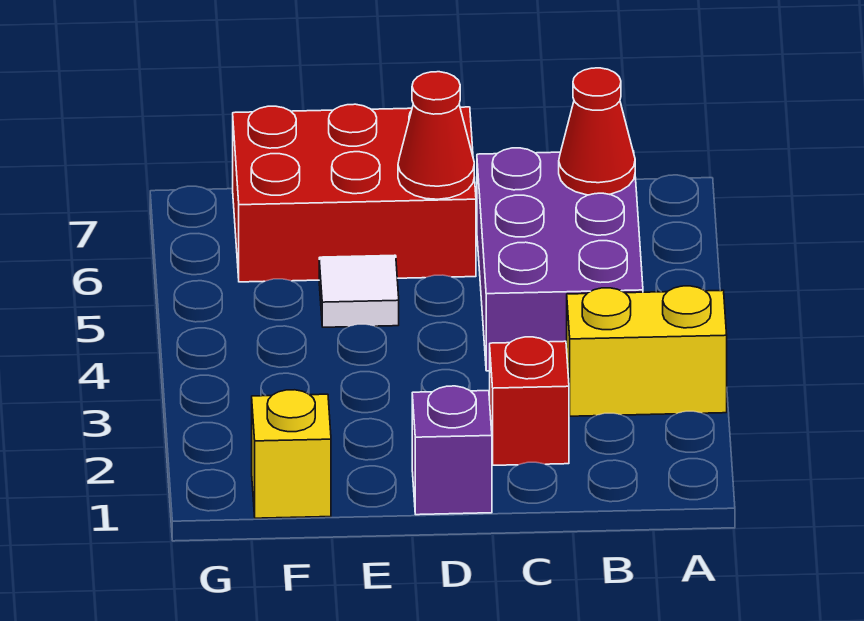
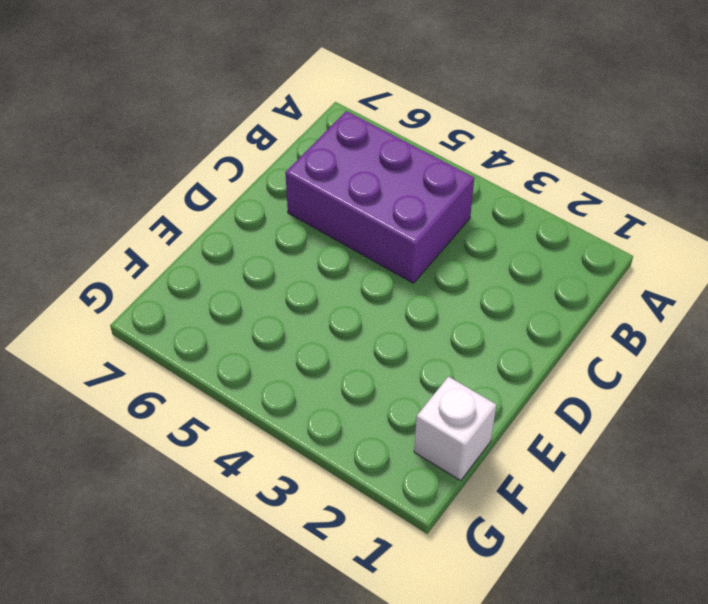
white brick F1 level 1 -> yellow brick F1 level 1
none -> yellow brick A3:B3 level 1
none -> red brick C2 level 1

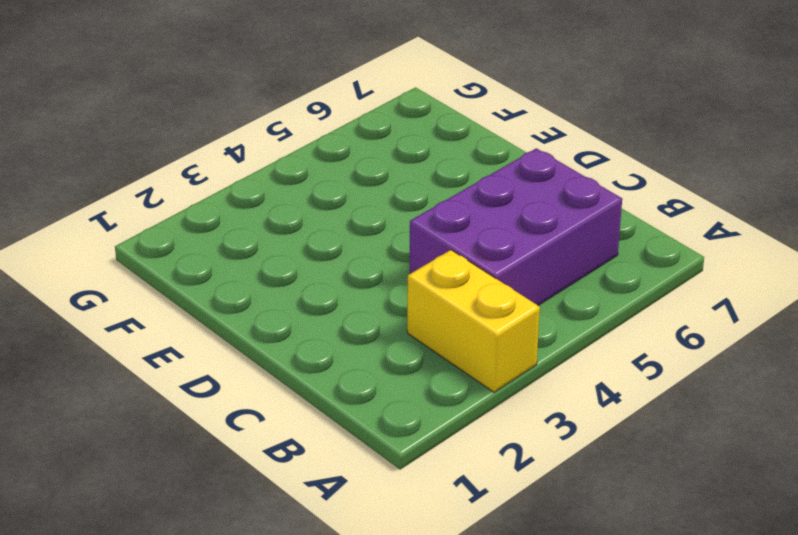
none -> red brick C2 level 1
none -> purple brick D1 level 1

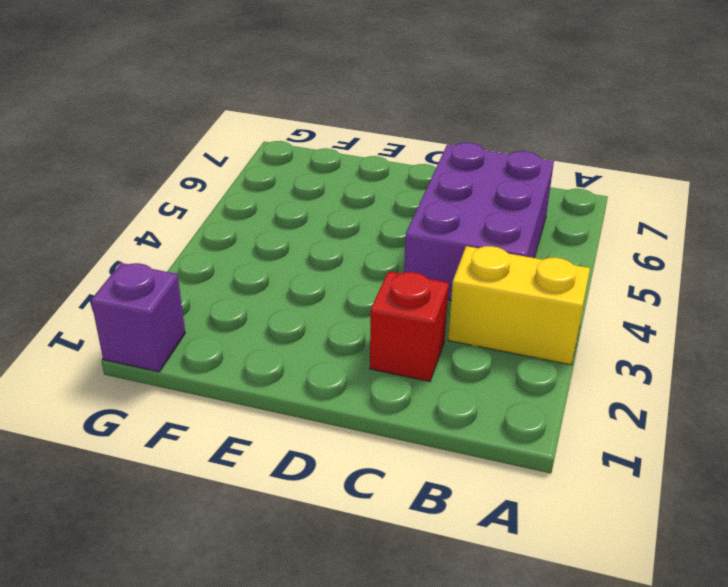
purple brick G1 level 1 -> purple brick D1 level 1
none -> red brick D6:F7 level 1
none -> white tile E5 level 1

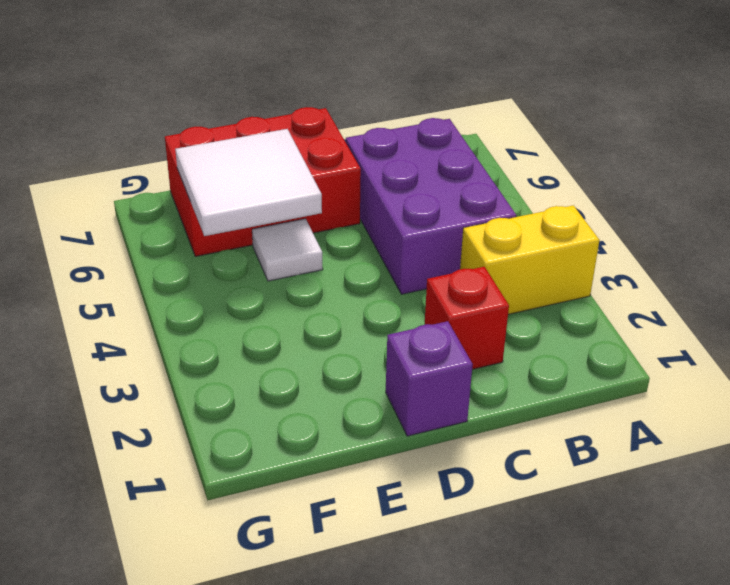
white tile E5:F6 level 2 -> none
none -> yellow brick F1 level 1
none -> red cone B6 level 2

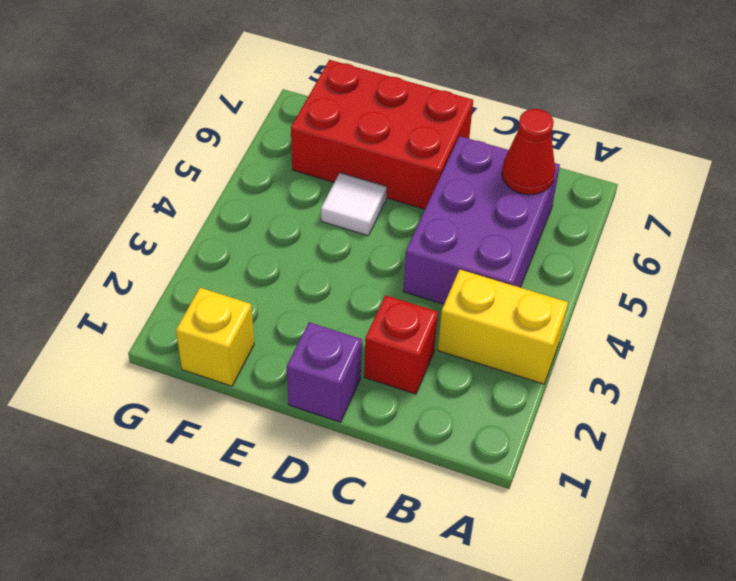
none -> red cone D6 level 2

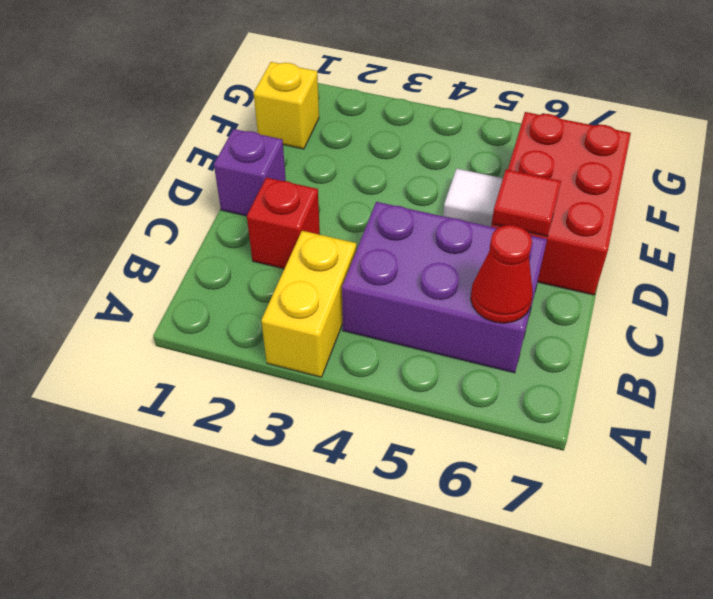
red tile D6 level 2 -> red cone D6 level 2

